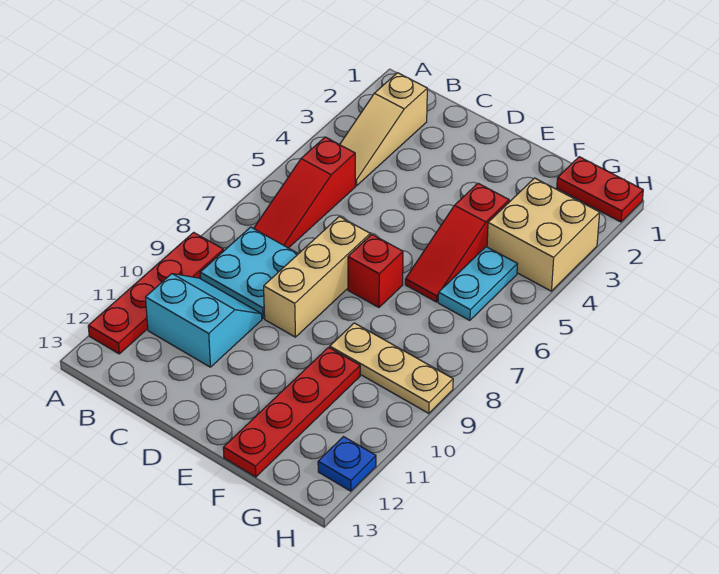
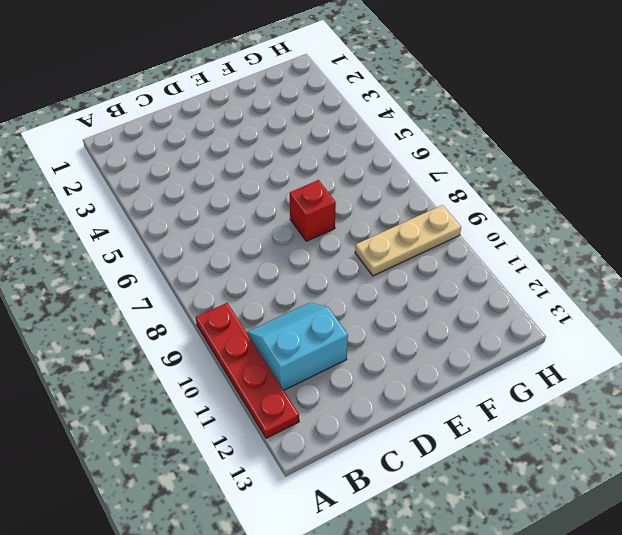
none -> tan slope B2:B4 level 1 top 2
none -> red slope B5:B7 level 1 top 5
none -> cyan plate B8:C9 level 1

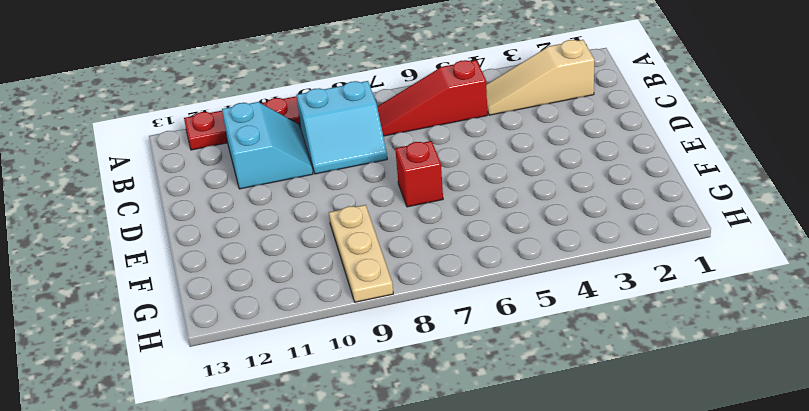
cyan slope B8:C9 level 1 top B -> cyan plate B8:C9 level 1
none -> tan brick D7:D9 level 1
none -> red slope F4:F6 level 1 top 4
none -> red plate F10:F13 level 1

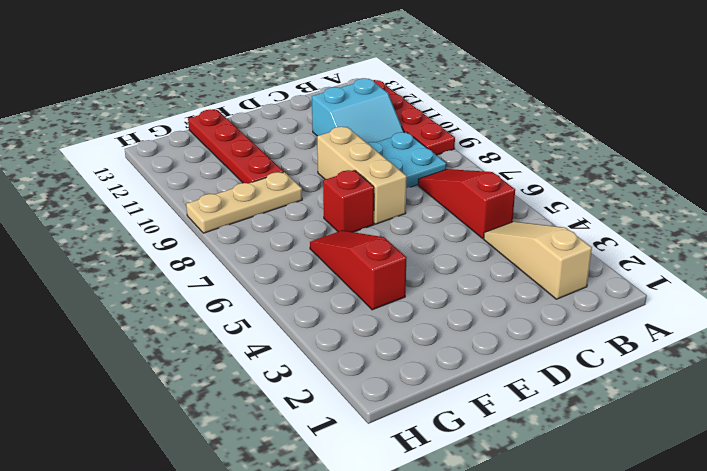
none -> red plate G1:H1 level 1
none -> tan brick G3:H4 level 1
none -> cyan plate G5:G6 level 1

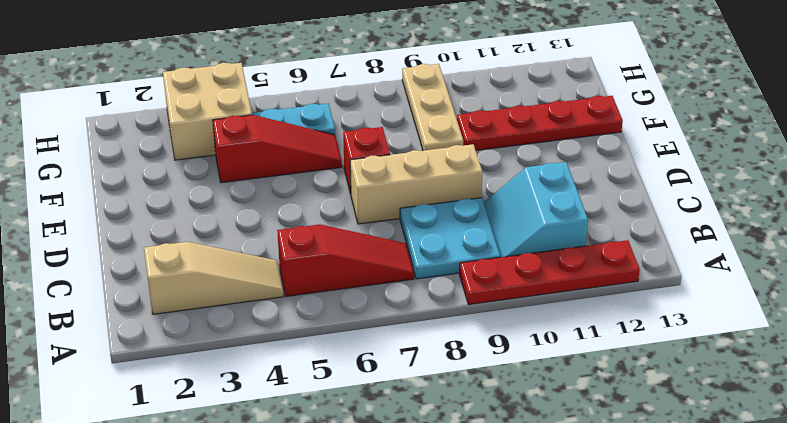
none -> red plate G1:H1 level 1
none -> blue plate H12 level 1

